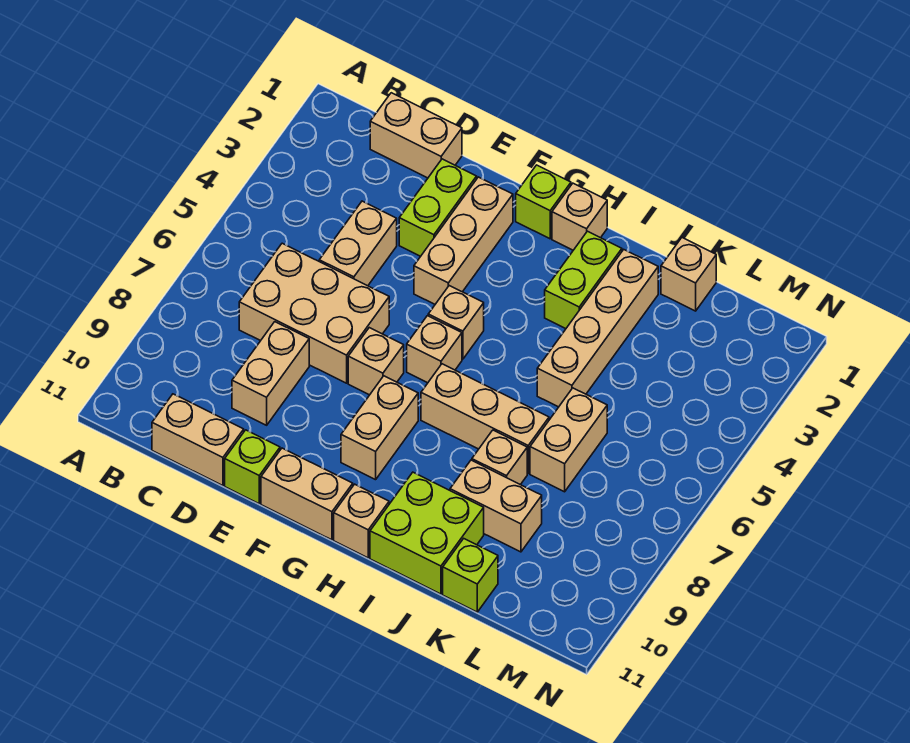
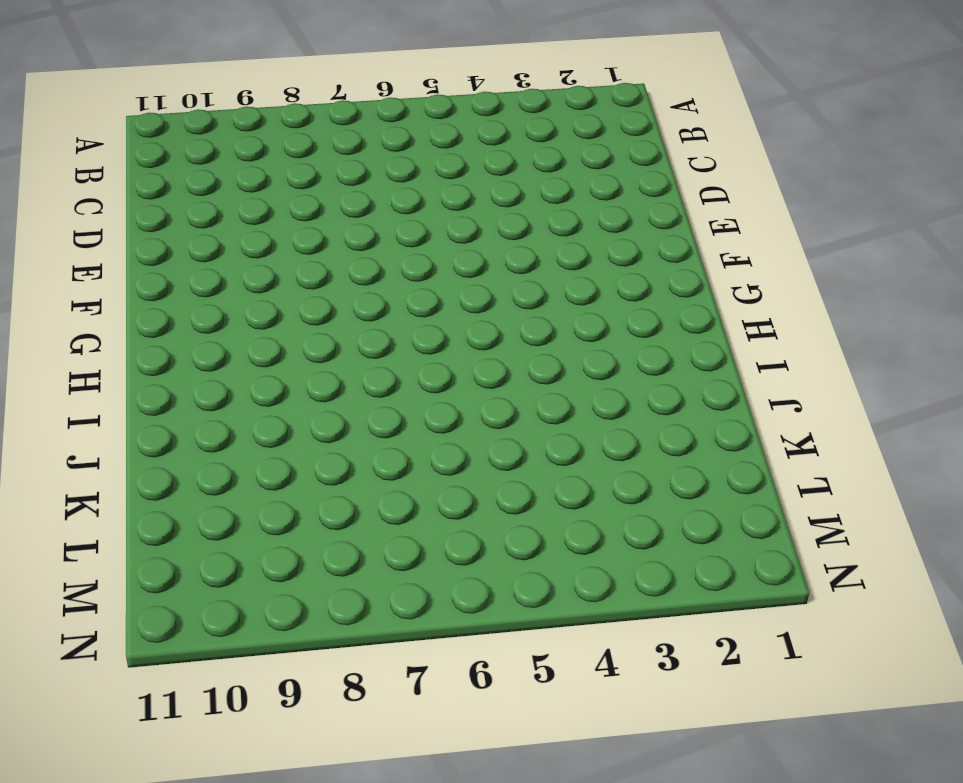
none -> tan brick C1:D1 level 1
none -> tan brick C6:E7 level 1
none -> tan brick C11:D11 level 1

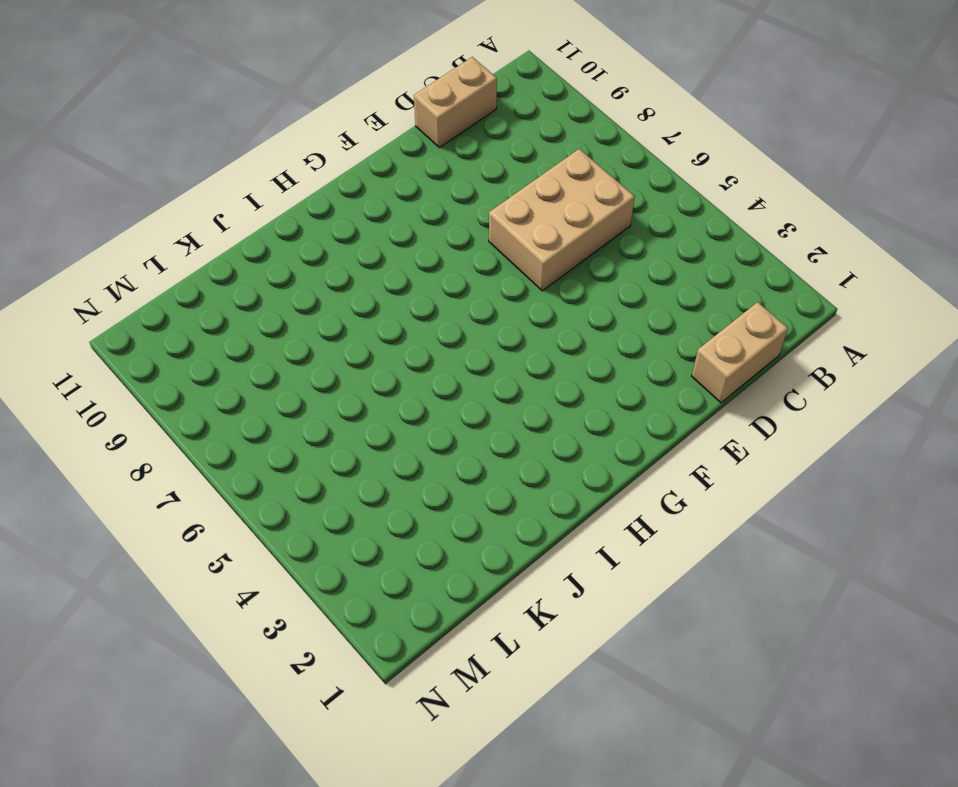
none -> tan brick D4:D5 level 1
none -> tan brick D8:D9 level 1
none -> lime brick E2:E3 level 1

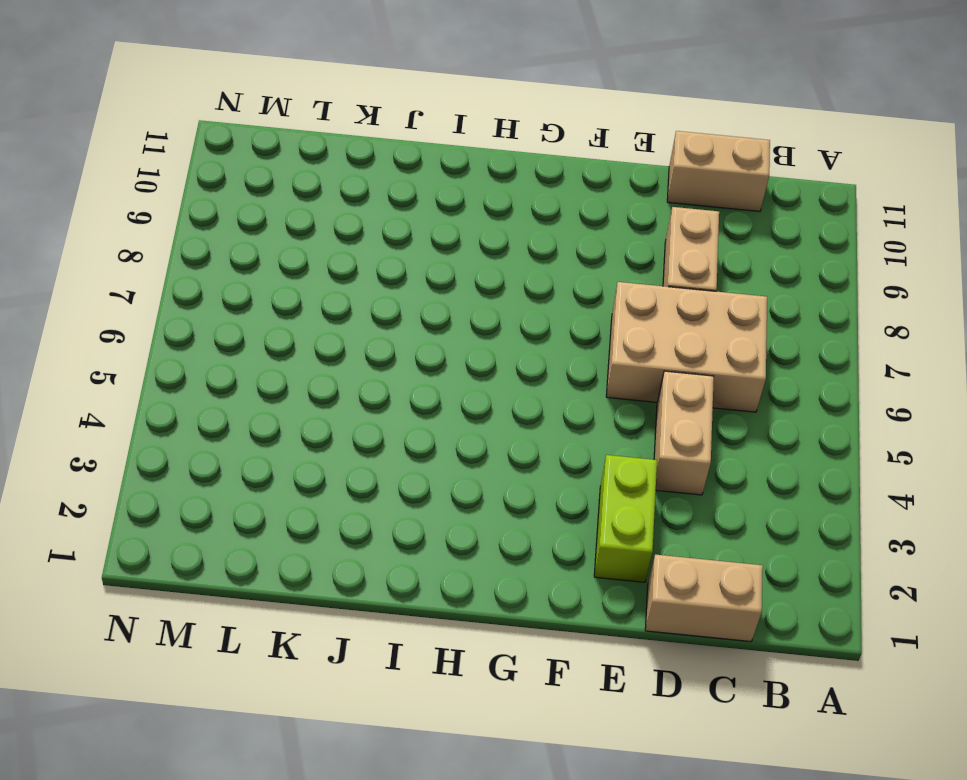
none -> lime brick E11 level 1
none -> tan brick F2:F4 level 1
none -> tan brick F7 level 1

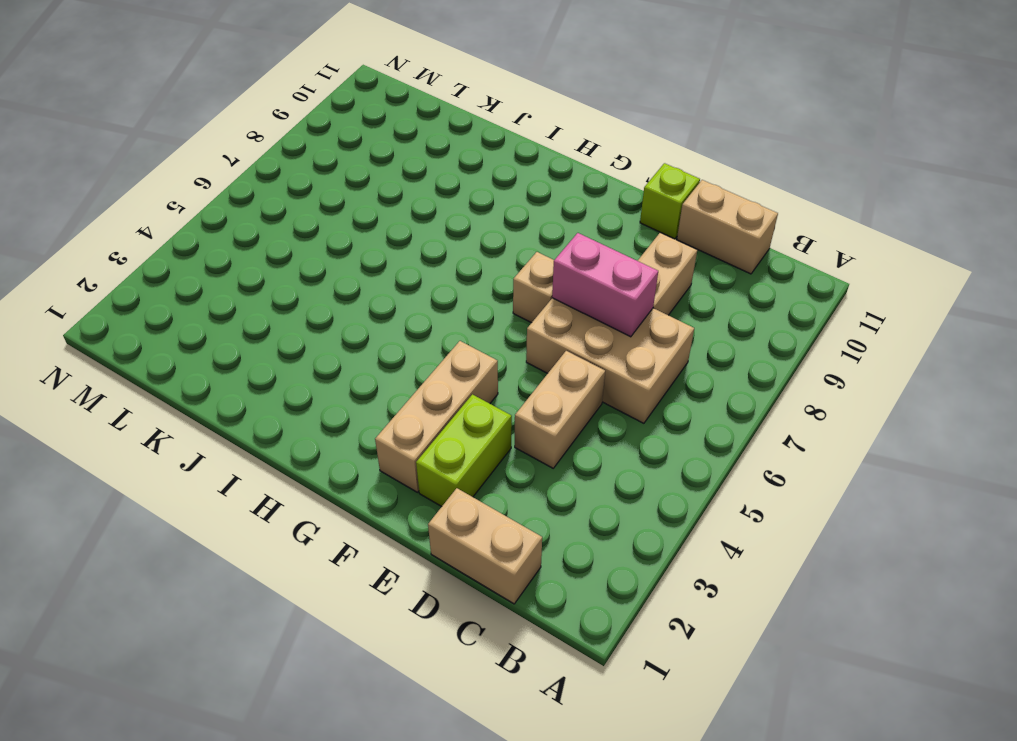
pink brick D7:E7 level 2 -> none
none -> tan brick F11:G11 level 1
none -> lime brick G1 level 1
none -> tan brick G5 level 1

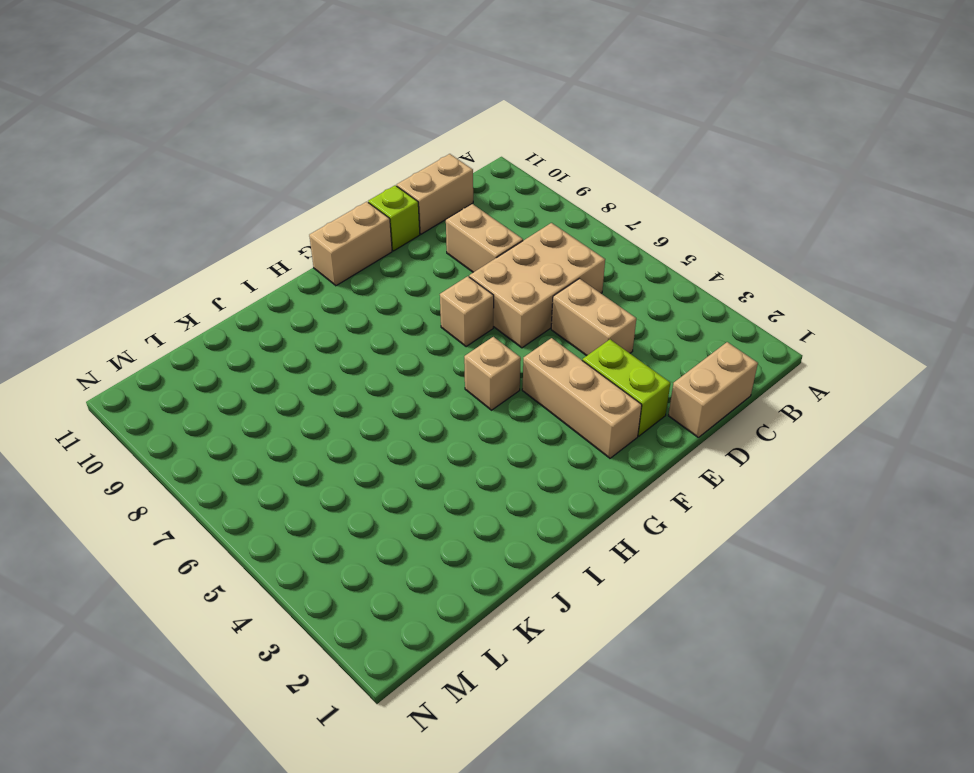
none -> lime brick G1 level 1
none -> tan brick G6 level 1
none -> tan brick G8:G9 level 1

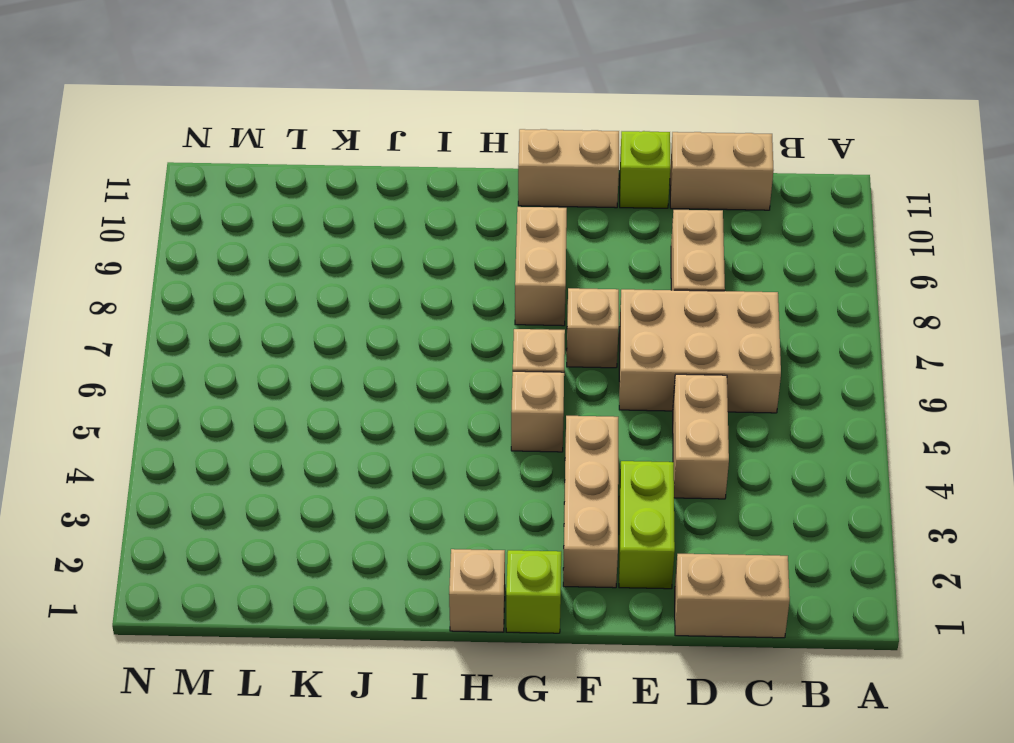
none -> tan brick H7:J7 level 1
none -> tan brick H11 level 1
none -> lime brick I2:I3 level 1

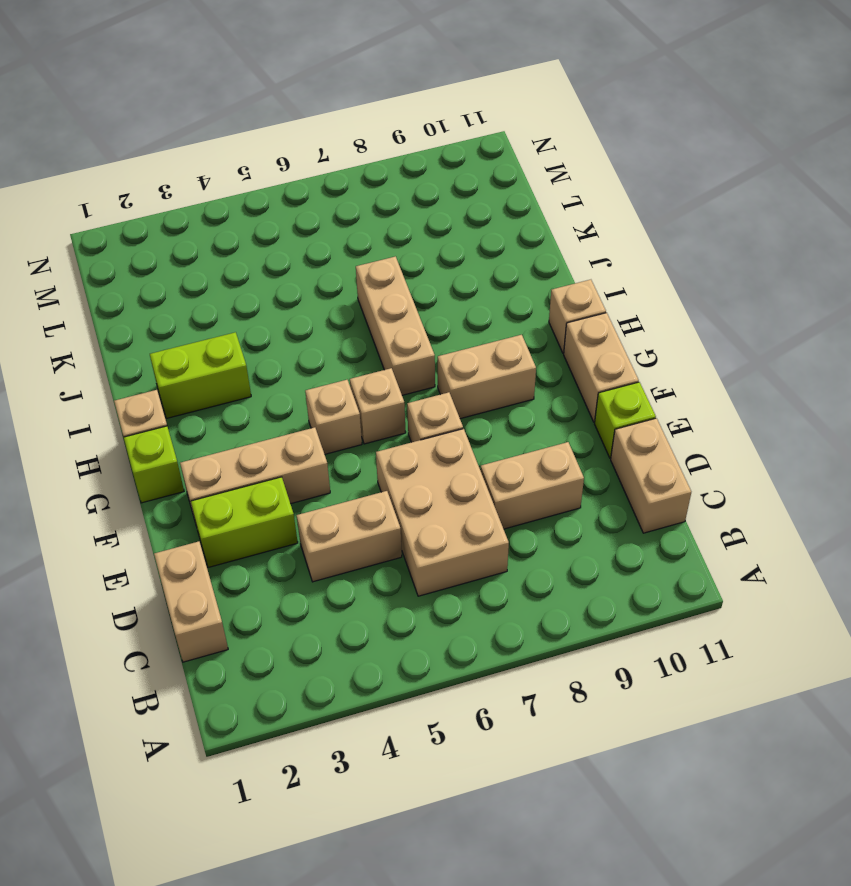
none -> lime brick I10:J11 level 1
none -> tan brick J2:J5 level 1
none -> tan brick J8 level 1

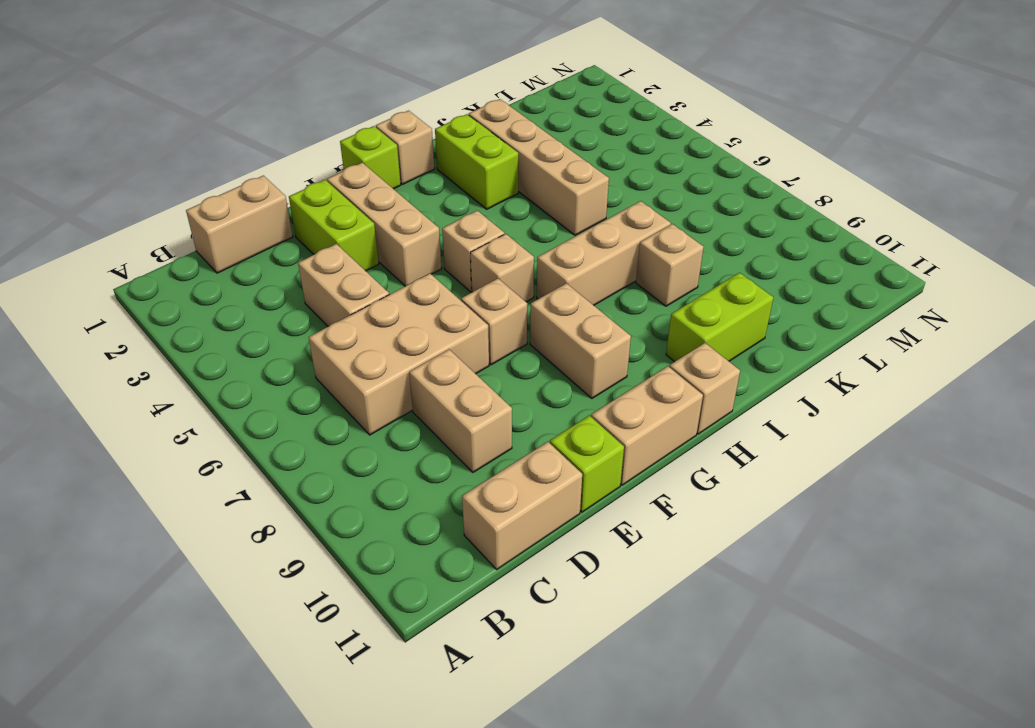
lime brick I10:J10 level 1 -> lime brick I10:J11 level 1
none -> tan brick J9:K9 level 1
none -> tan brick K1 level 1
none -> tan brick K6:K7 level 1

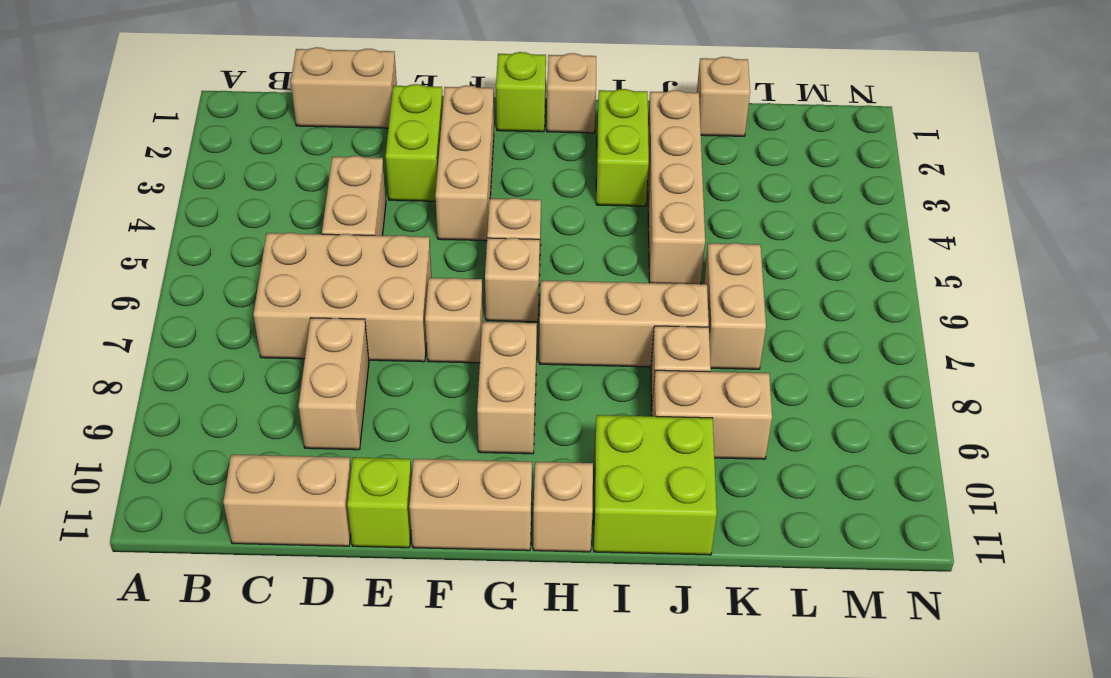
none -> lime brick K11 level 1

